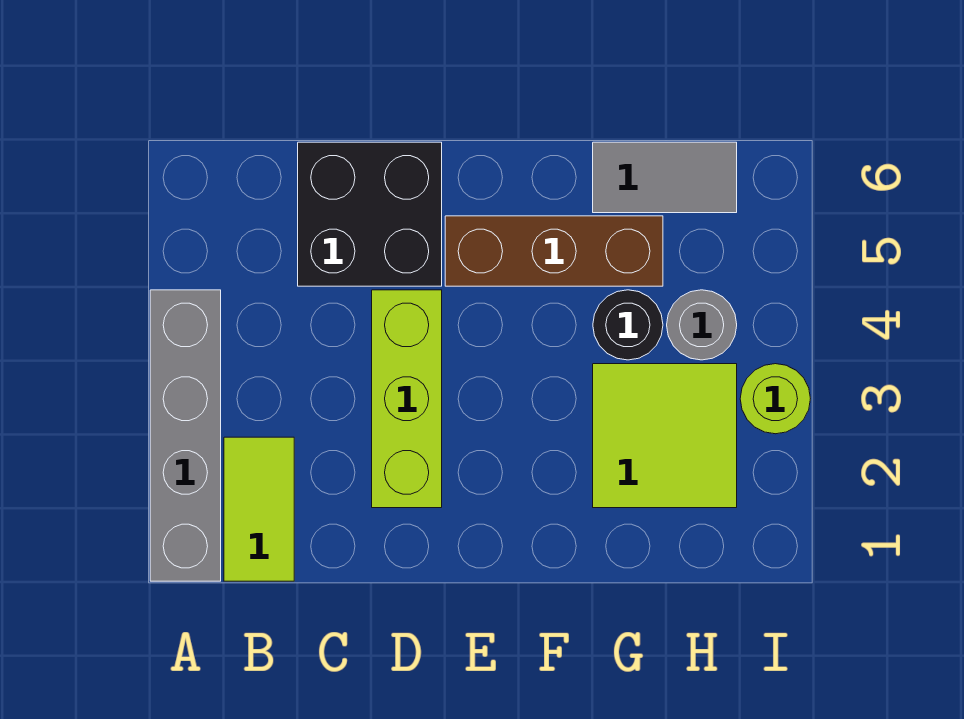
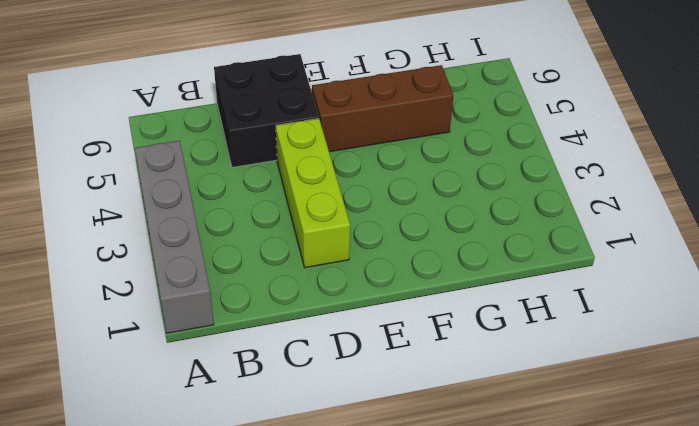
none -> lime tile B1:B2 level 1
none -> lime tile G2:H3 level 1

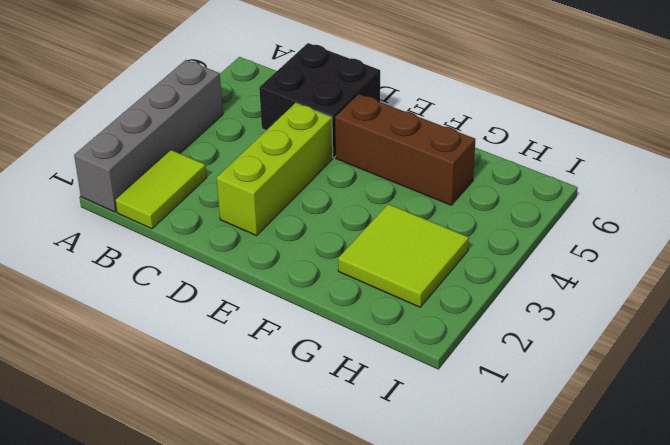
none -> black round brick G4 level 1
none -> grey tile G6:H6 level 1

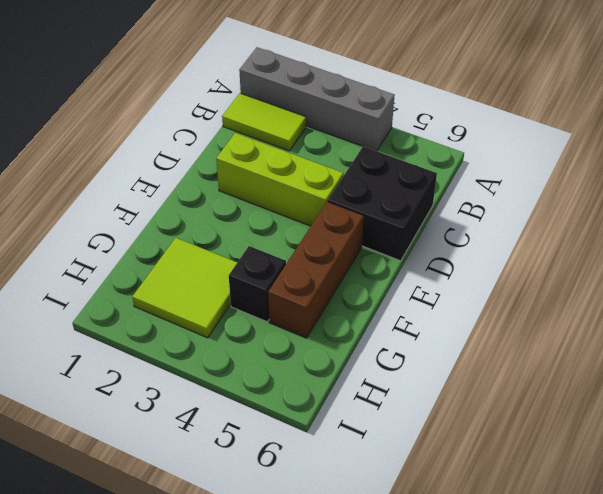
black brick G4 level 1 -> black round brick G4 level 1
none -> grey tile G6:H6 level 1
none -> grey round brick H4 level 1

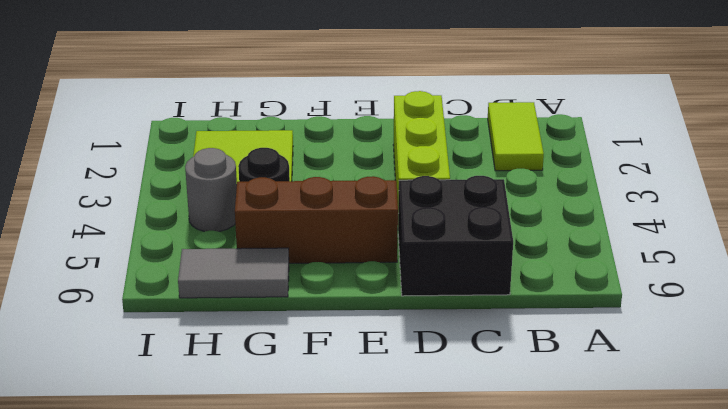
none -> grey brick A1:A4 level 1
none -> lime round brick I3 level 1

